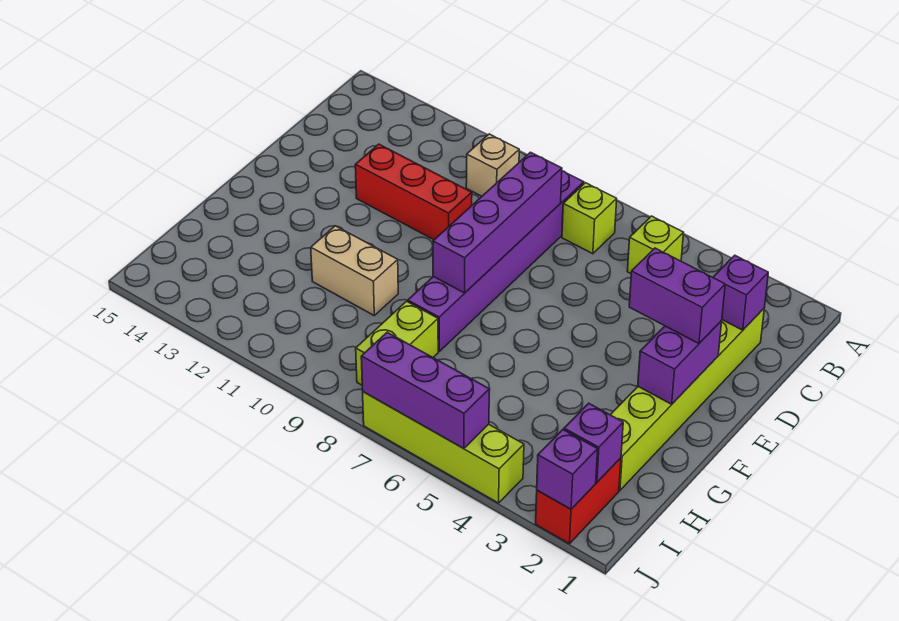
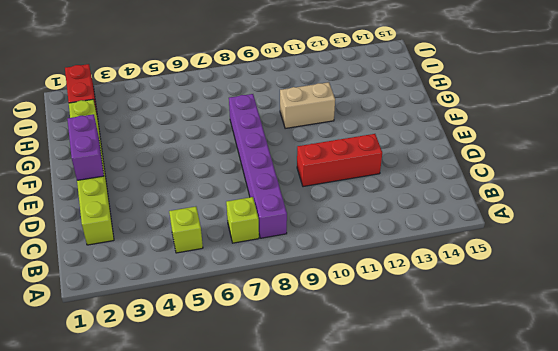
none -> tan brick B10 level 1
none -> lime brick H8:I8 level 1
none -> lime brick J4:J7 level 1

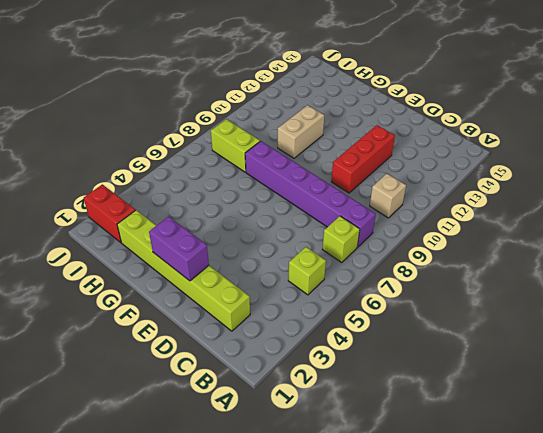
none -> lime brick J4:J7 level 1
none -> purple brick C2 level 2
none -> purple brick C8:F8 level 2

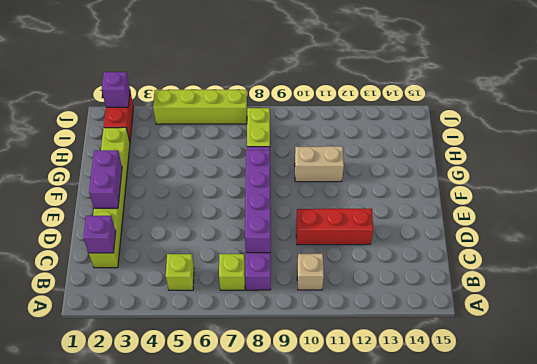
none -> purple brick I2 level 2
none -> purple brick J5:J7 level 2
none -> purple brick E2:E3 level 3

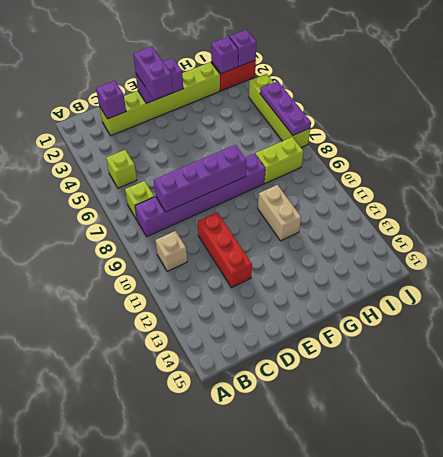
purple plate J5:J7 level 2 -> purple brick J5:J7 level 2

